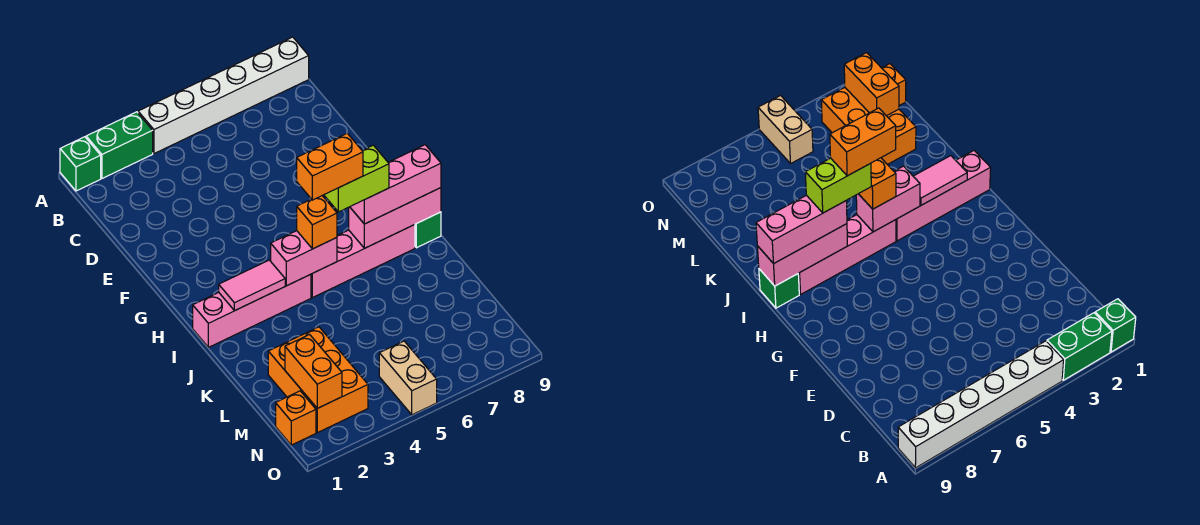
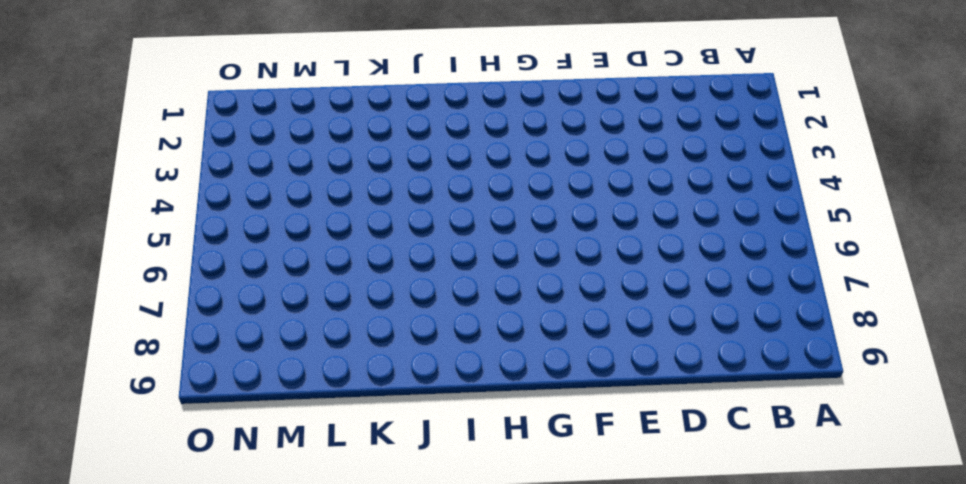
none -> green brick A1 level 1
none -> green brick A2:A3 level 1
none -> white brick A4:A9 level 1

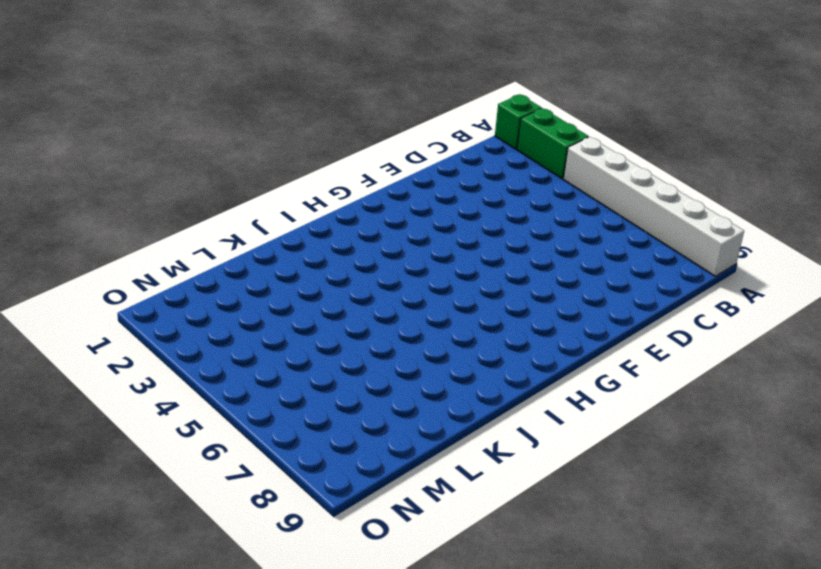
none -> pink brick I1:I4 level 1
none -> pink brick I5:I8 level 1
none -> green brick I9 level 1

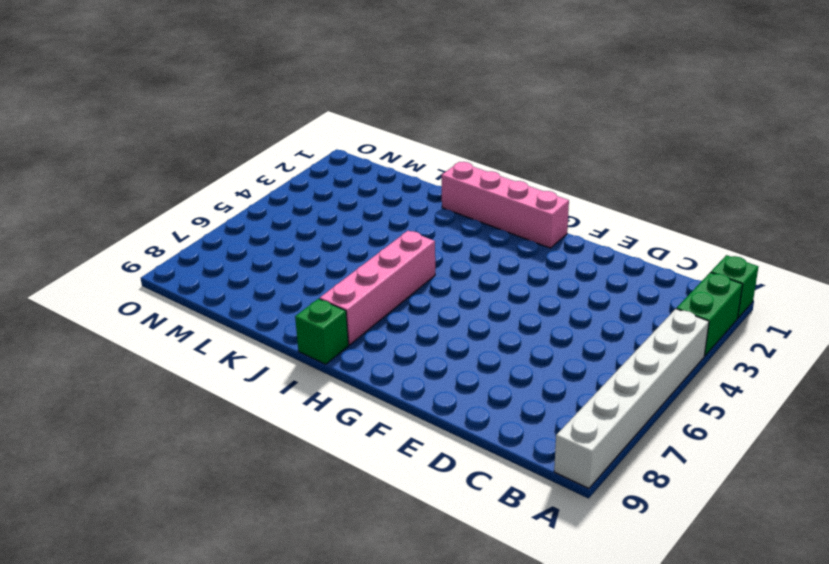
pink brick G1:J1 level 1 -> pink brick I1:I4 level 1
none -> orange brick L2:N3 level 1
none -> orange brick N1 level 1
none -> tan brick N5:O5 level 1

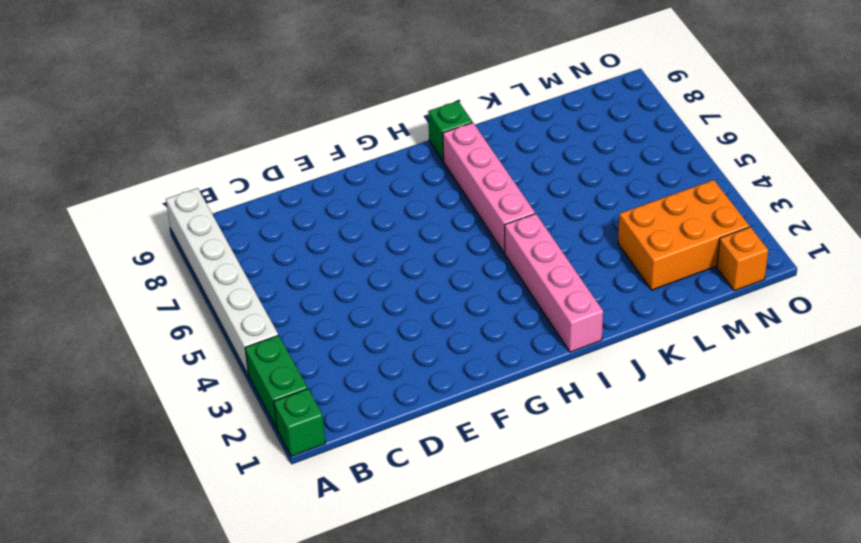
none -> tan brick N5:O5 level 1
none -> pink tile I2:I3 level 2
none -> pink brick I4:I5 level 2

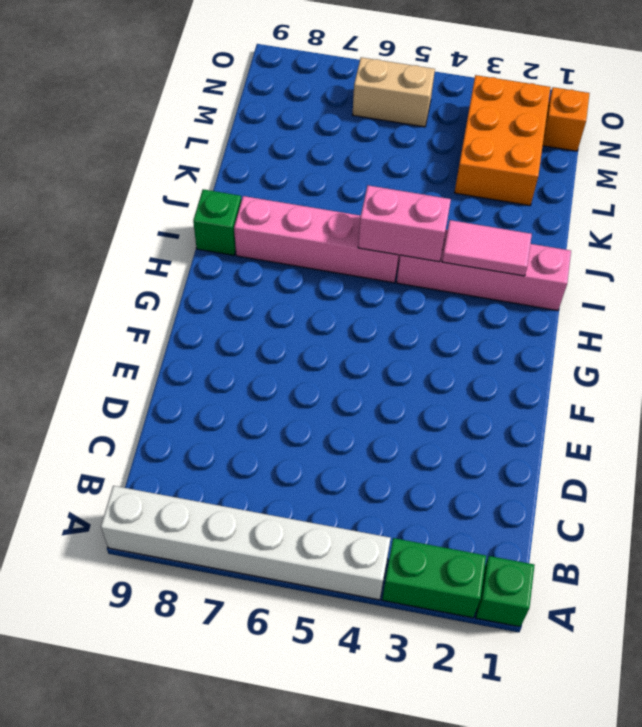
tan brick N5:N6 level 1 -> tan brick N5:O5 level 1
none -> pink brick I7:I9 level 2
none -> orange brick M2:N2 level 2
none -> orange brick I5 level 3

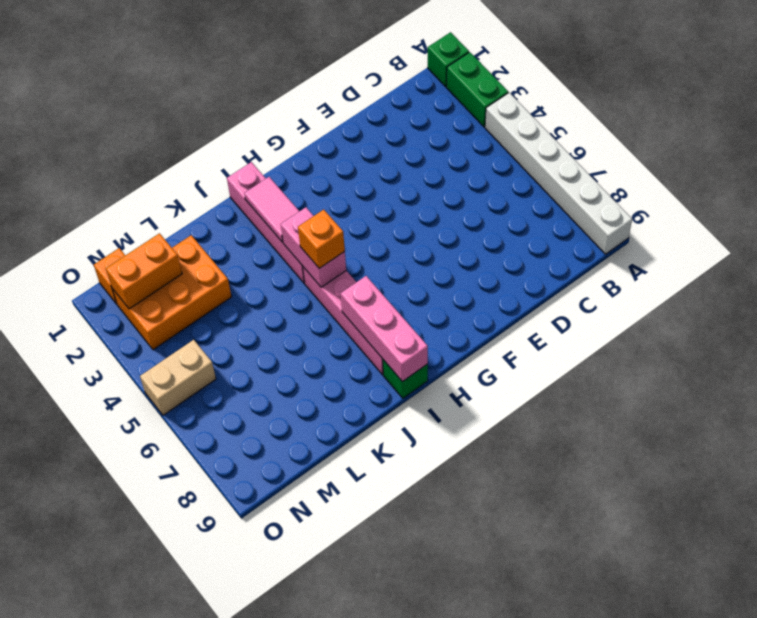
none -> pink brick I7:I9 level 3
none -> lime brick I6:I7 level 4
none -> orange brick I5:I6 level 5

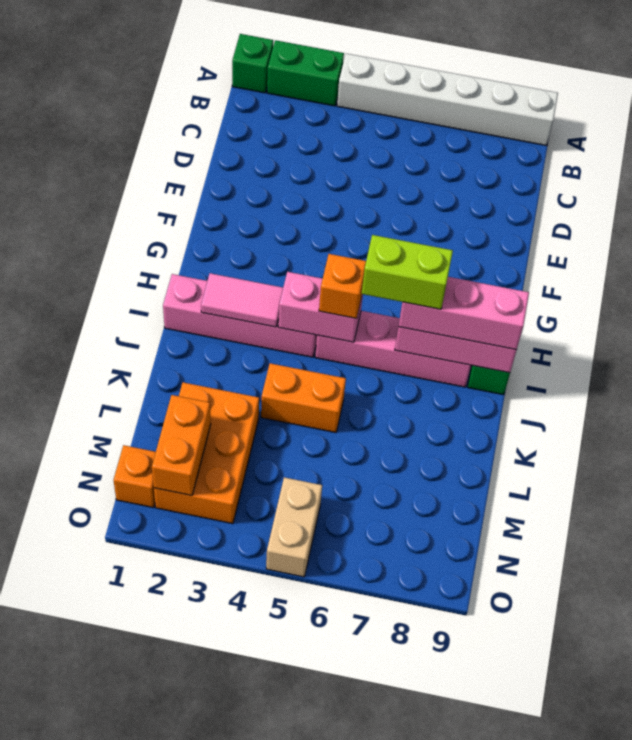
orange brick K4:K5 level 1 -> orange brick I5:I6 level 5

